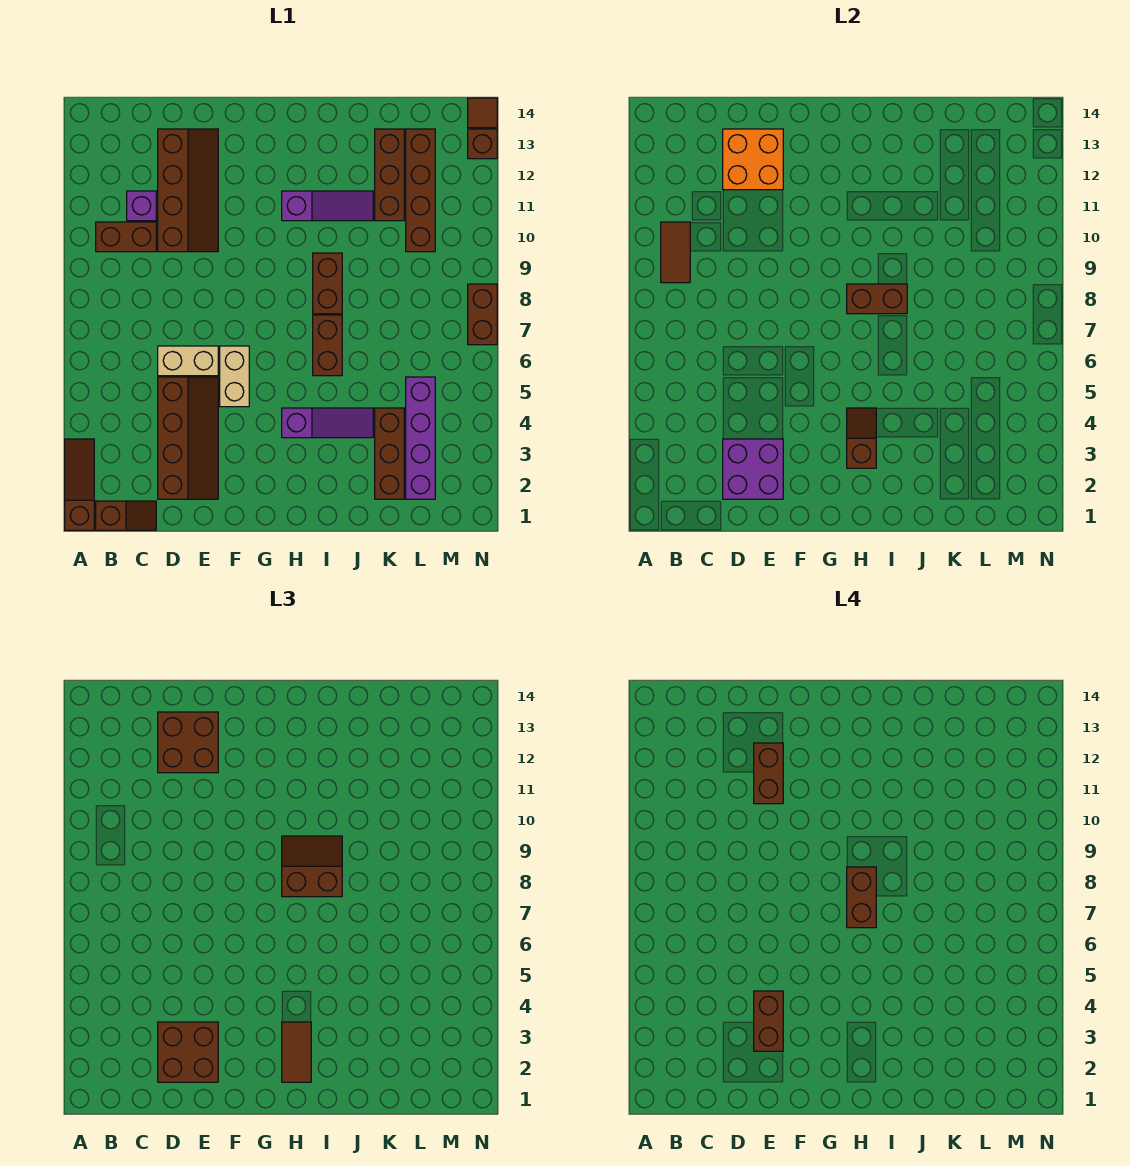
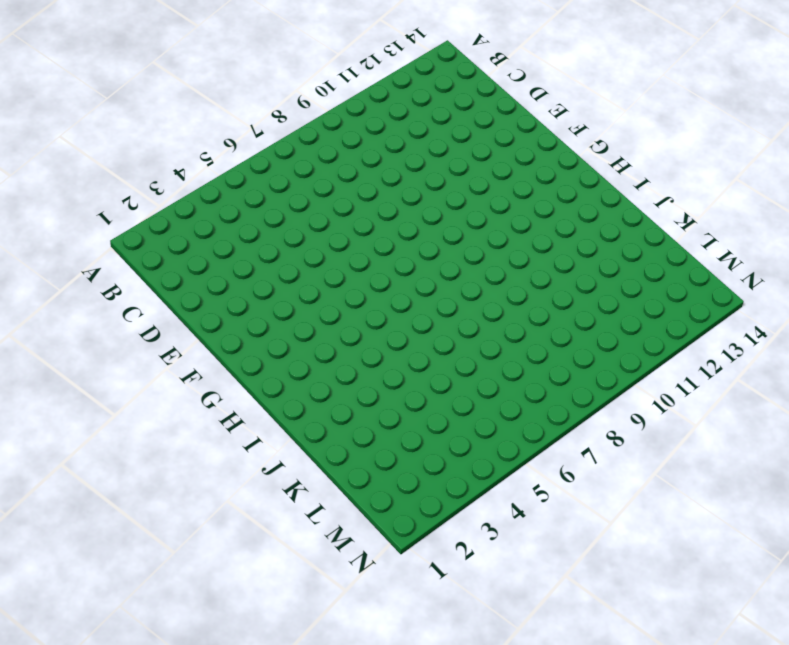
none -> brown slope A1:A3 level 1 top 1
none -> brown slope B1:C1 level 1 top B
none -> brown brick B10:C10 level 1
none -> purple brick C11 level 1

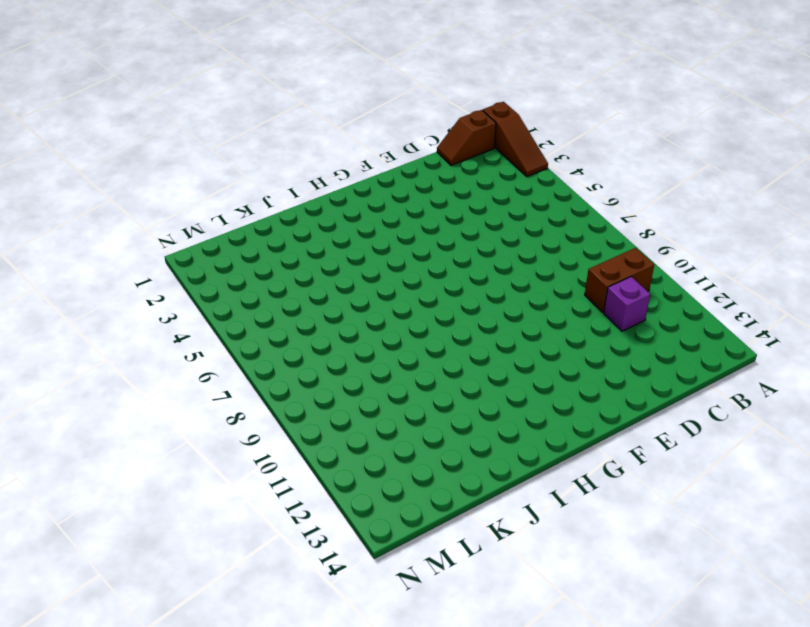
none -> brown slope D2:E5 level 1 top D
none -> tan brick D6:E6 level 1
none -> brown slope D10:E13 level 1 top D
none -> tan brick F5:F6 level 1

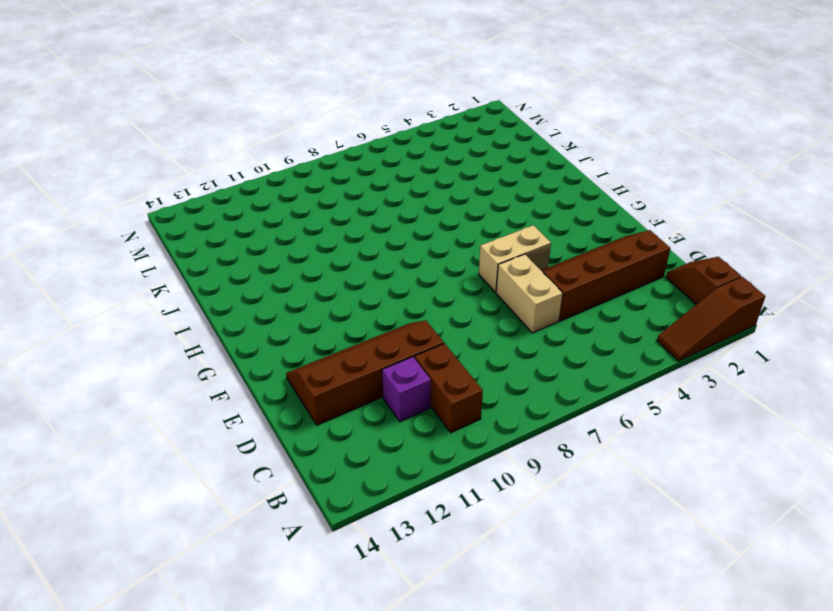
none -> purple slope H4:J4 level 1 top H
none -> purple slope H11:J11 level 1 top H
none -> brown brick I6:I7 level 1
none -> brown brick I8:I9 level 1

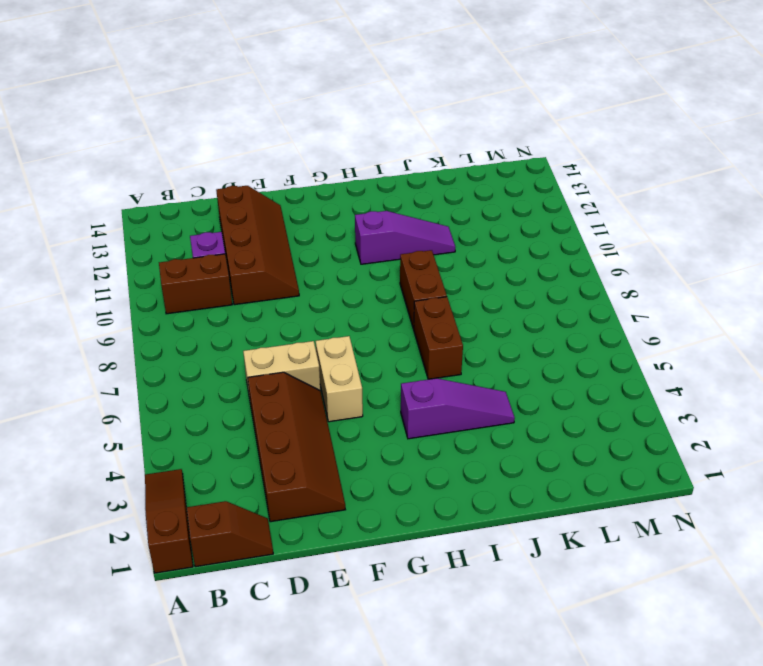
none -> brown brick K2:K4 level 1
none -> brown brick K11:K13 level 1
none -> purple brick L2:L5 level 1
none -> brown brick L10:L13 level 1

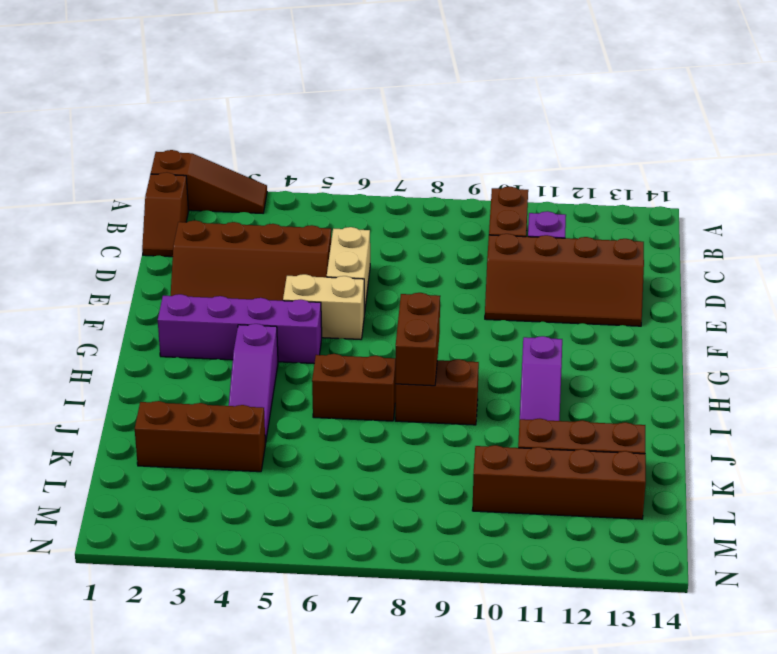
purple brick G2:G5 level 1 -> purple brick L2:L5 level 1
none -> brown brick N7:N8 level 1
none -> brown brick N13 level 1
none -> brown tile N14 level 1
none -> brown tile B9:B10 level 2

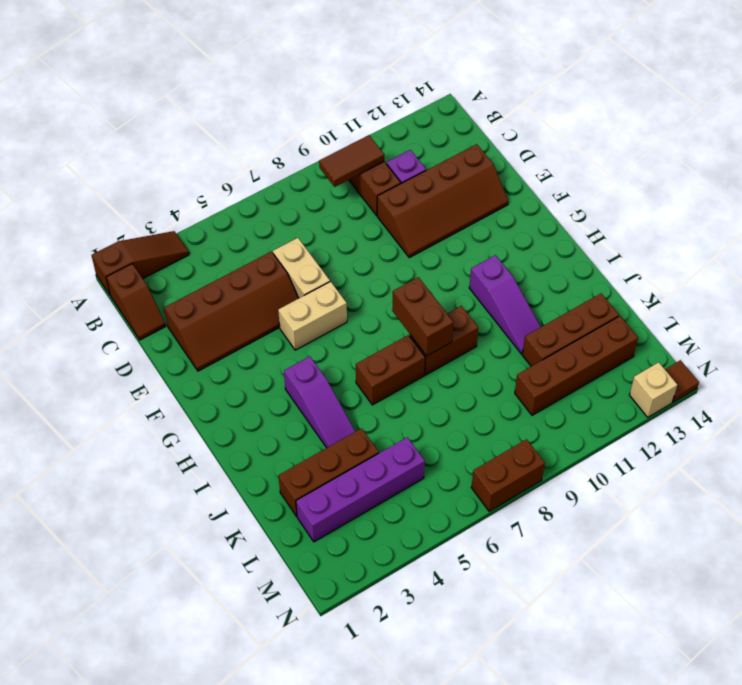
tan brick N13 level 1 -> brown brick N13 level 1
none -> purple brick D2:E3 level 2
none -> orange brick D12:E13 level 2
none -> brown slope H3:H4 level 2 top 3
none -> brown brick D2:E3 level 3

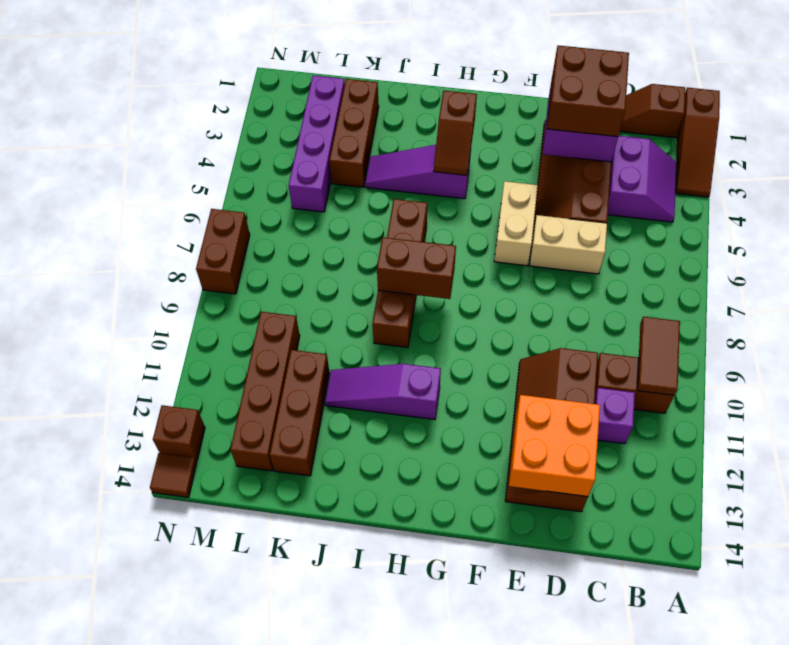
purple slope B3:C4 level 1 top C -> none
none -> brown brick D12:E13 level 3
none -> brown tile H2:H3 level 3
none -> brown slope H8:I9 level 3 top 8
none -> brown brick E3:E4 level 4

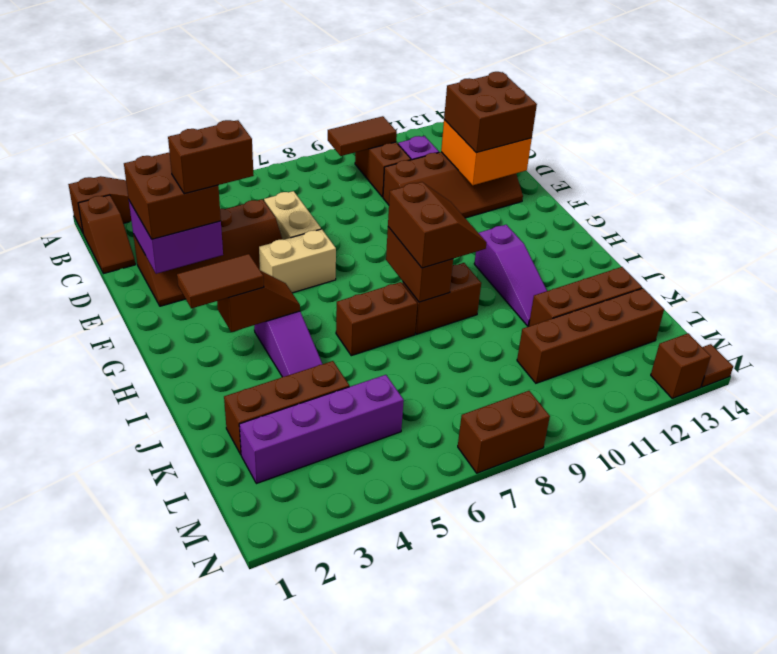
none -> brown brick E11:E12 level 4
none -> brown brick H7:H8 level 4

